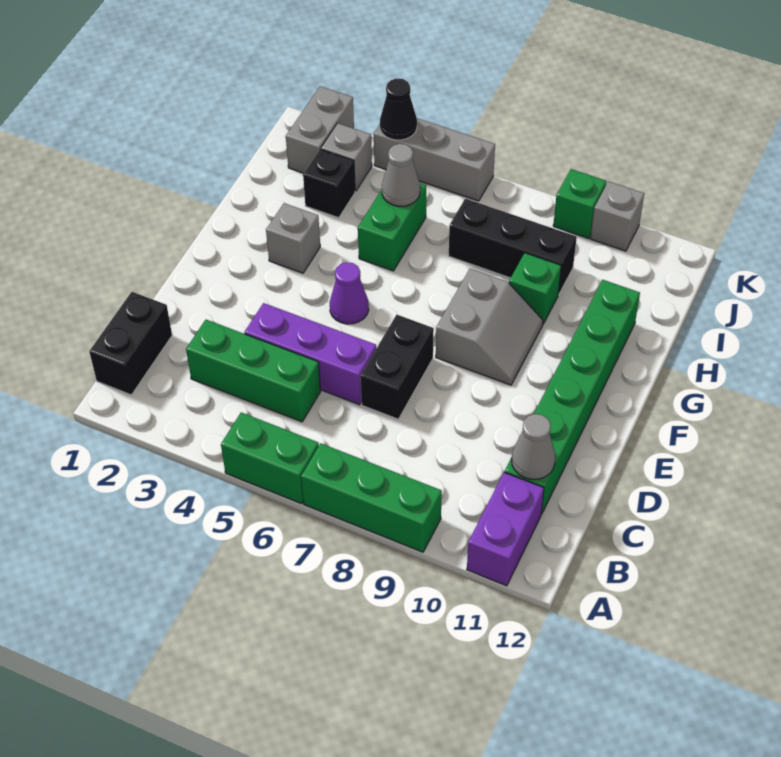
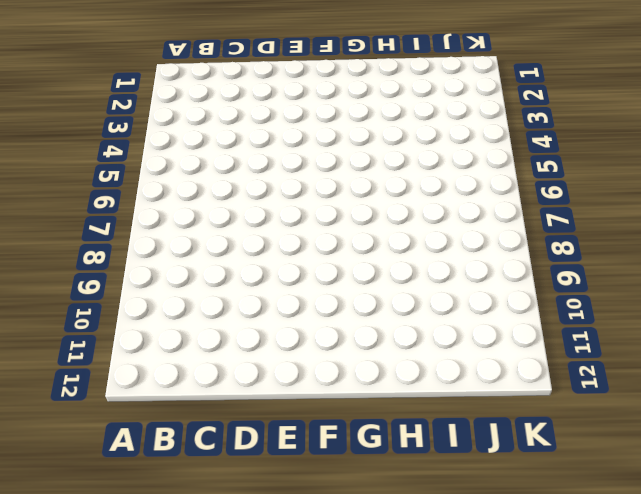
none -> green brick A5:A6 level 1
none -> green brick A7:A9 level 1
none -> purple brick A11:B11 level 1

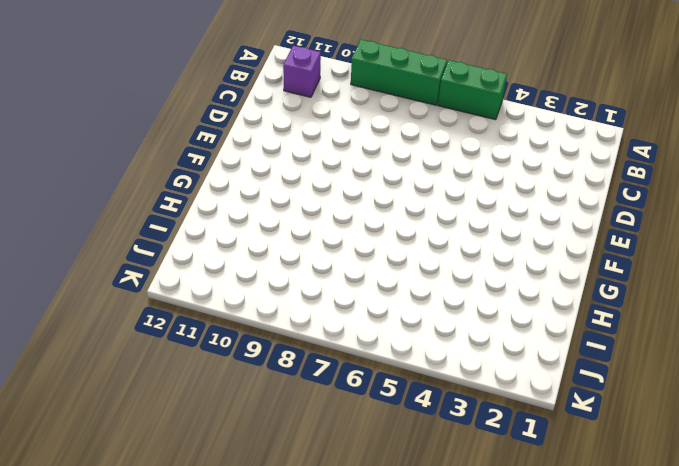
purple brick B11 level 1 -> purple brick A11:B11 level 1
none -> black brick B1:C1 level 1
none -> green brick C3:C5 level 1
none -> green brick C11:H11 level 1

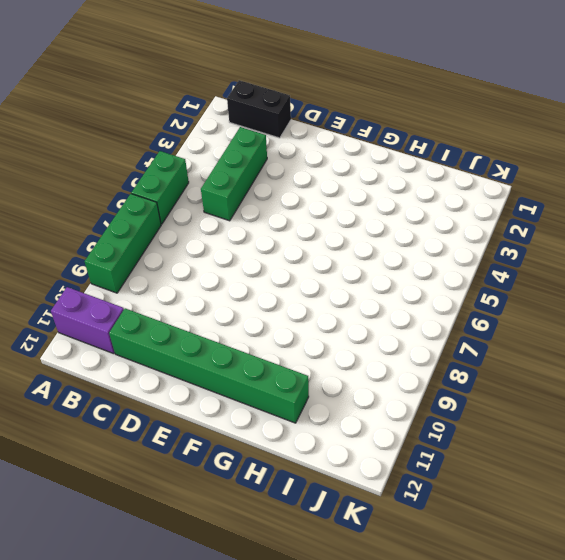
none -> purple brick D4:D6 level 1
none -> black brick D7:E7 level 1
none -> purple cone F5 level 1

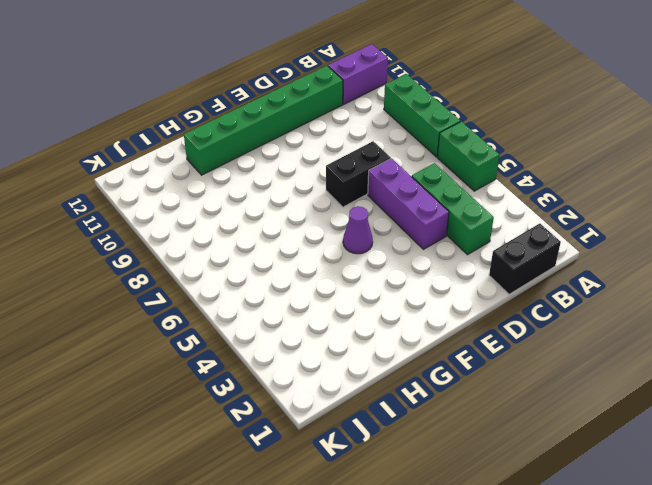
none -> grey slope F8:G9 level 1 top 8
none -> grey brick G3 level 1
none -> green brick H5:I5 level 1

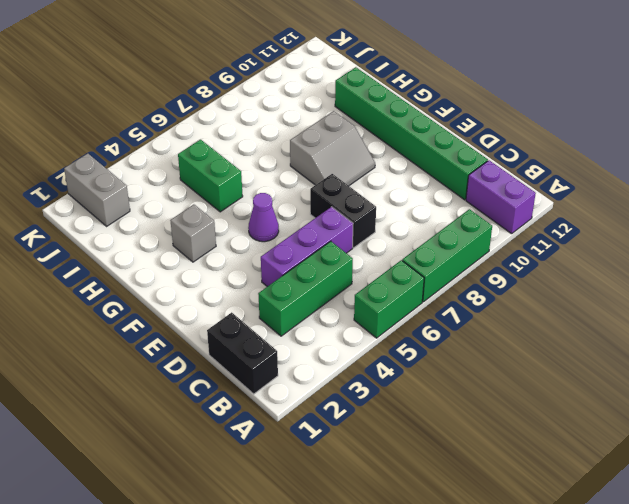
grey slope F8:G9 level 1 top G -> grey slope F8:G9 level 1 top 8
none -> green brick H9 level 1
none -> black brick I3 level 1
none -> black brick I7:I9 level 1

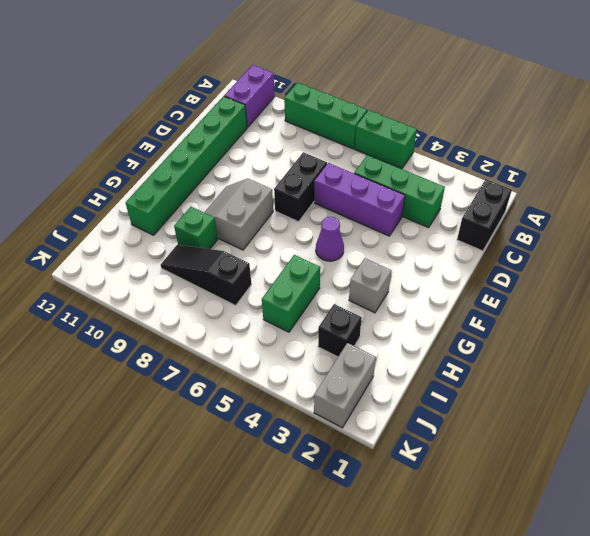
black slope I7:I9 level 1 top 7 -> black brick I7:I9 level 1
none -> grey brick J3 level 1
none -> grey brick K4:K6 level 1
none -> green brick K9 level 1

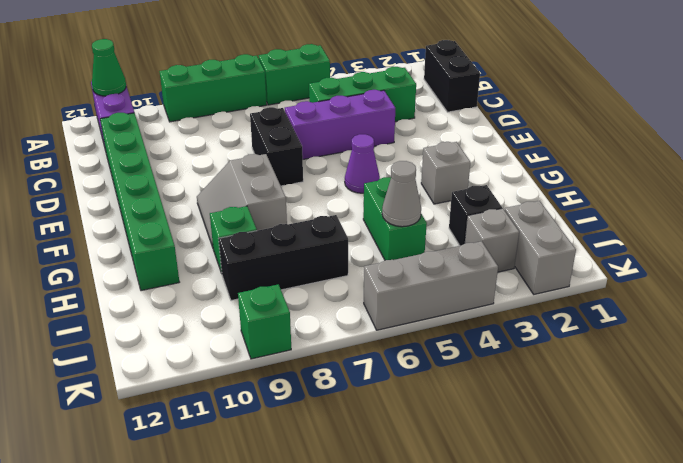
green cone A11 level 2 -> none
none -> grey brick K10 level 1
none -> grey cone C11 level 2
none -> black cone K4 level 2

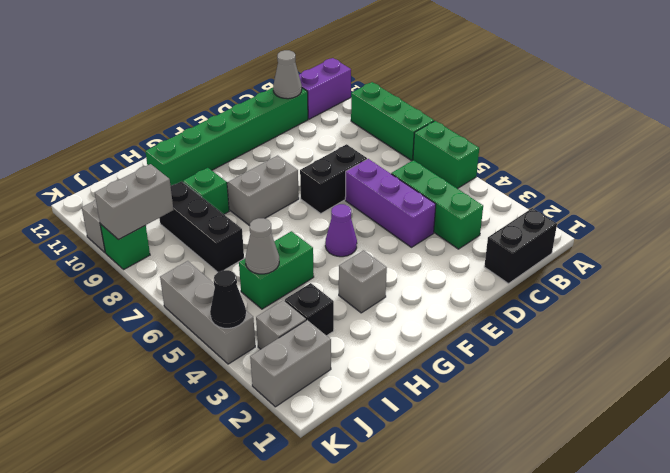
grey brick J9:K9 level 2 -> none

